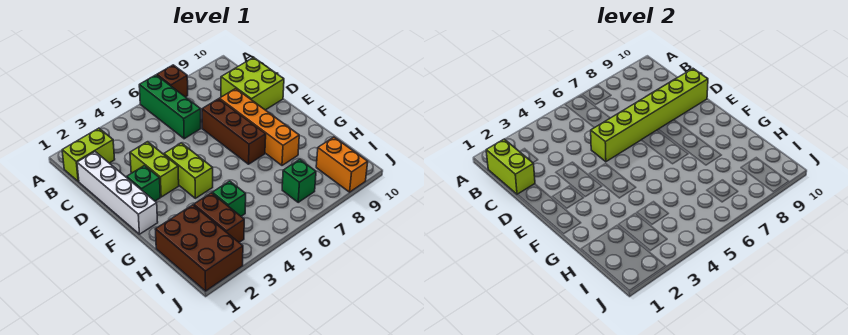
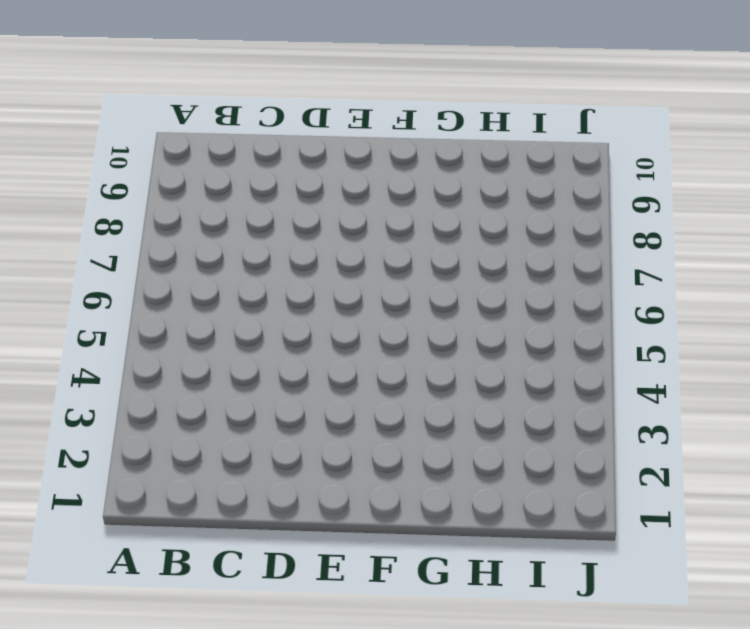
none -> green brick A6:C6 level 1
none -> brown brick A7 level 1
none -> lime brick B1:B2 level 1

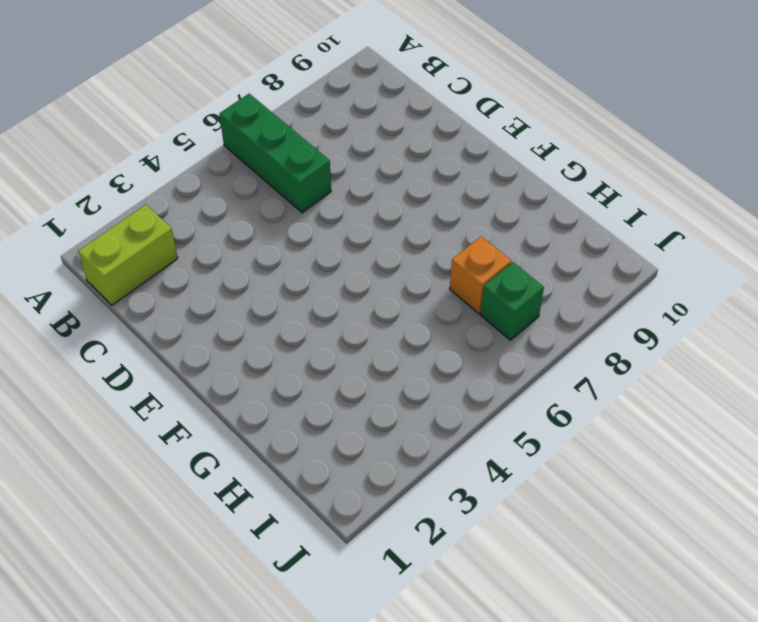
orange brick H7 level 1 -> none
none -> brown brick A7 level 1
none -> white brick C1:F1 level 1
none -> lime brick C9:D10 level 1

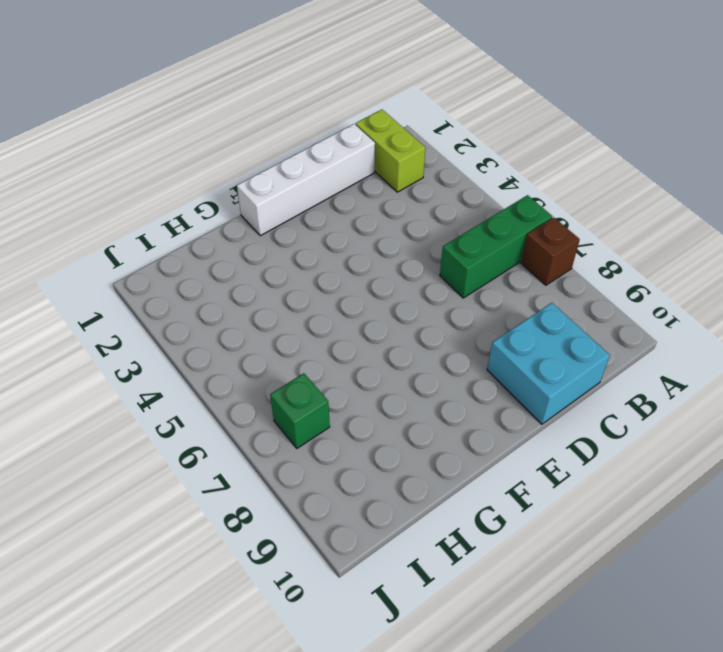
cyan brick C9:D10 level 1 -> lime brick C9:D10 level 1
none -> lime brick D3:E3 level 1
none -> brown brick D7:F7 level 1
none -> orange brick D8:G8 level 1

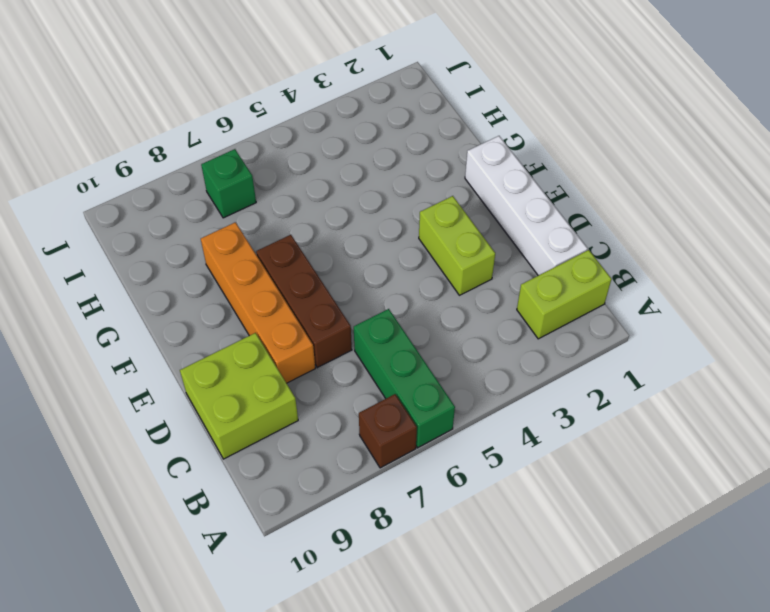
none -> green brick E2 level 1
none -> lime brick E4:F4 level 1
none -> brown brick H1:J2 level 1

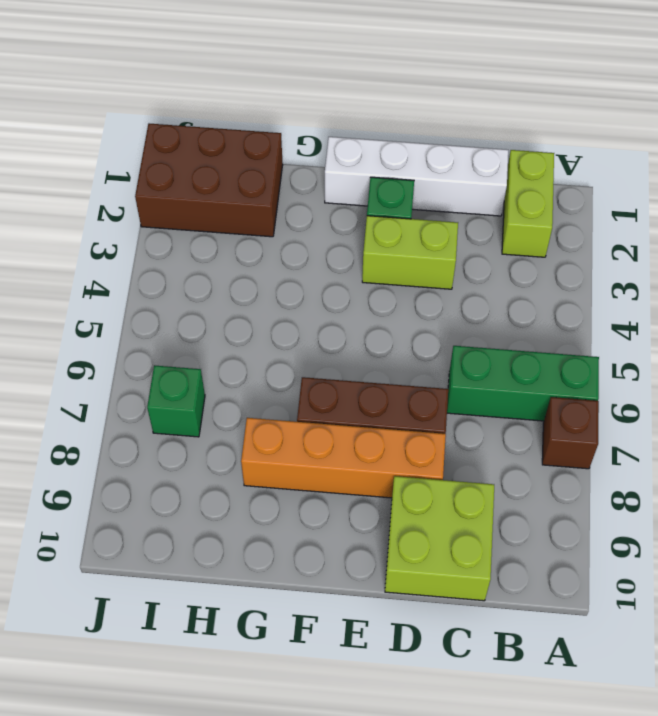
none -> lime brick E4:F4 level 1
none -> brown brick H3:I3 level 1
none -> green brick H4 level 1

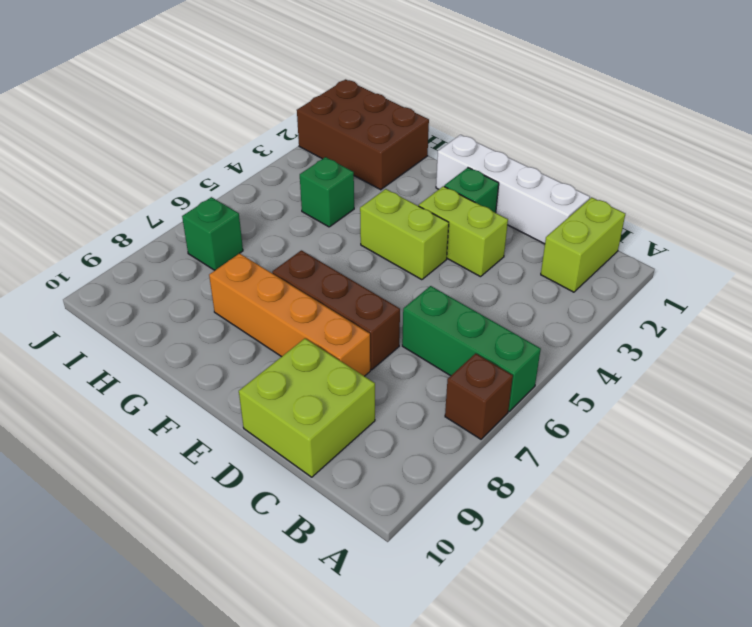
none -> brown brick H3:I3 level 1
none -> orange brick I9:J9 level 1
none -> lime brick B1:C1 level 2

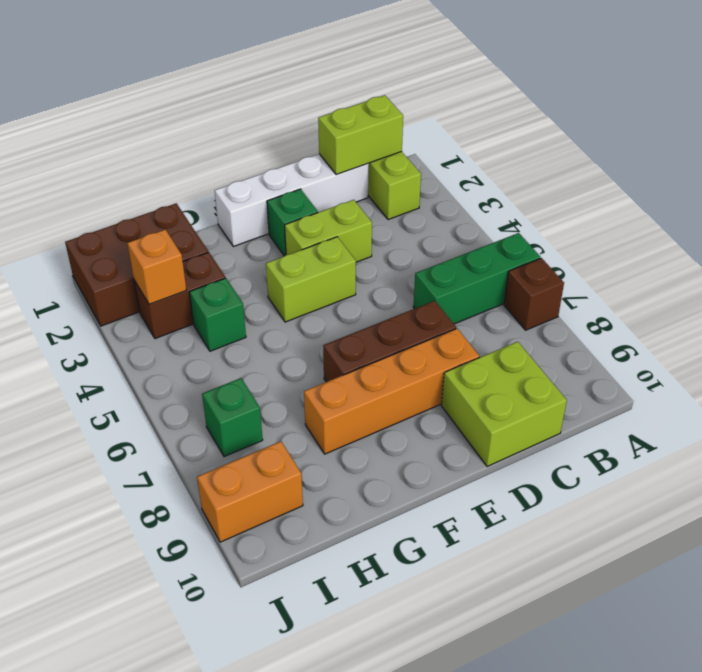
orange brick I3 level 2 -> none
none -> lime brick D5:D10 level 2

